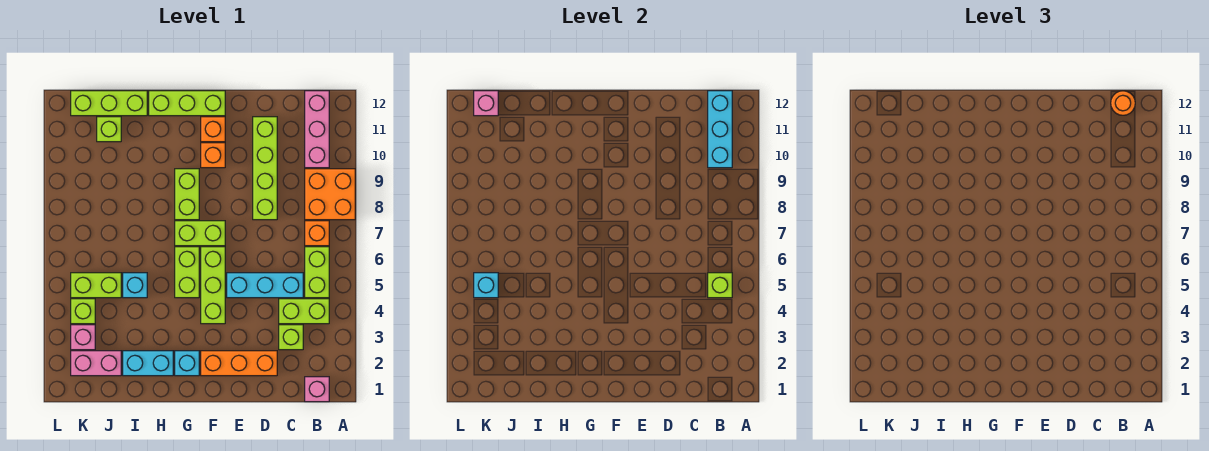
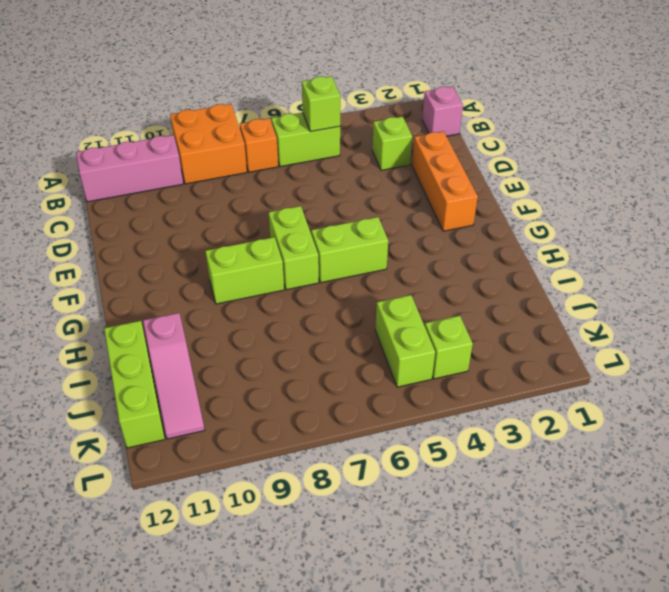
pink slope I11:K11 level 1 top I -> lime brick J11 level 1
none -> lime brick B4:C4 level 1
none -> cyan brick C5:E5 level 1
none -> lime brick D8:D11 level 1
none -> lime brick F4:F6 level 1

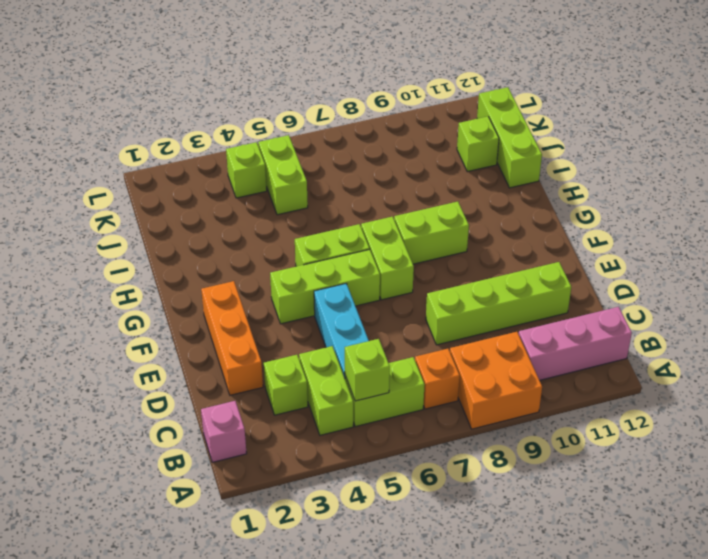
none -> orange brick F10 level 1
none -> orange brick F11 level 1
none -> lime brick F12:H12 level 1
none -> cyan brick G2 level 1

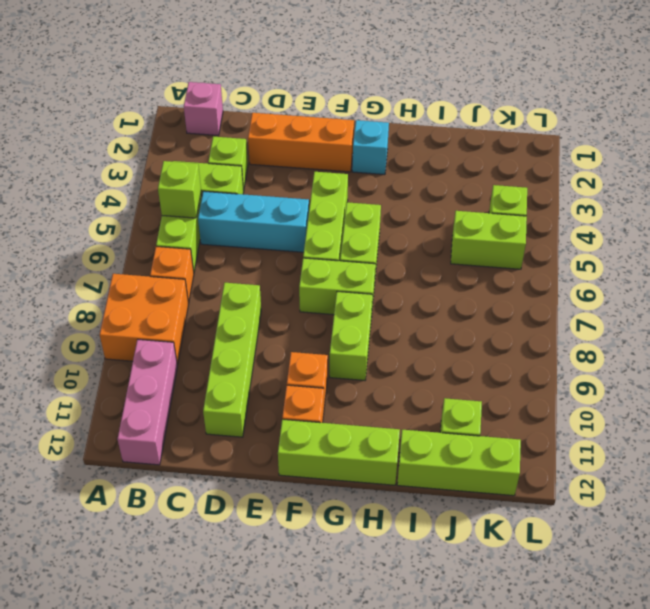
none -> cyan brick H2:I2 level 1
none -> cyan brick I5 level 1
none -> pink brick J2:K2 level 1
none -> pink brick K3 level 1

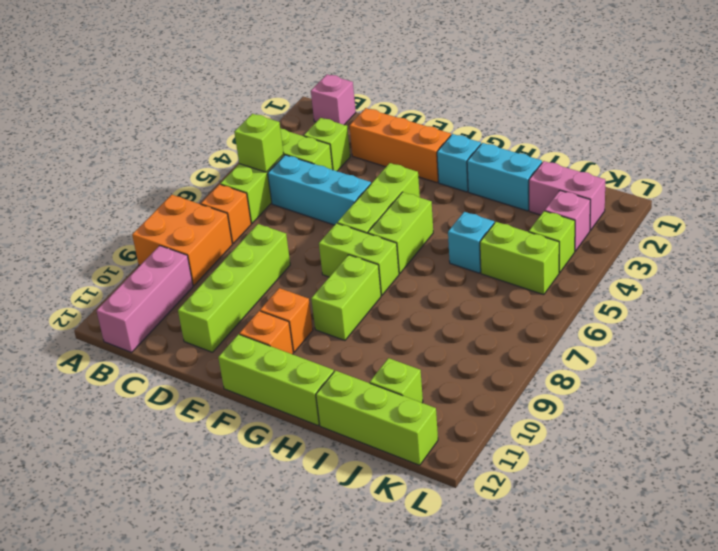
none -> cyan brick B10:B12 level 2
none -> cyan brick K5 level 2
none -> pink brick K12 level 2
none -> orange round brick B12 level 3

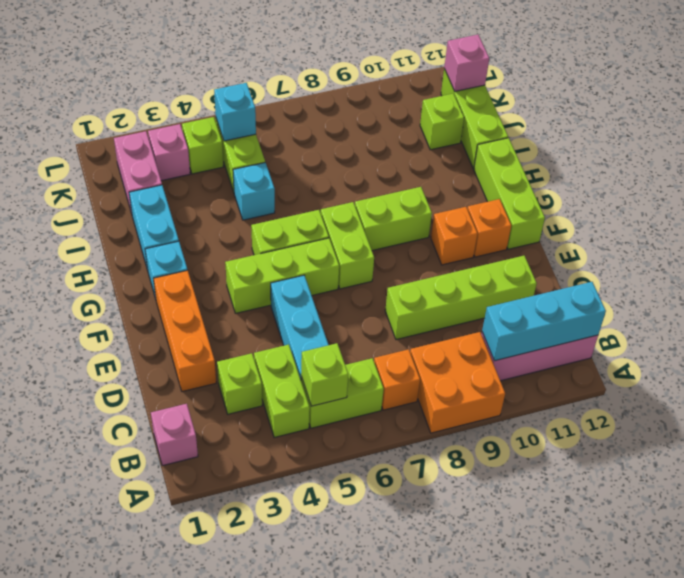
none -> orange round brick B12 level 3

